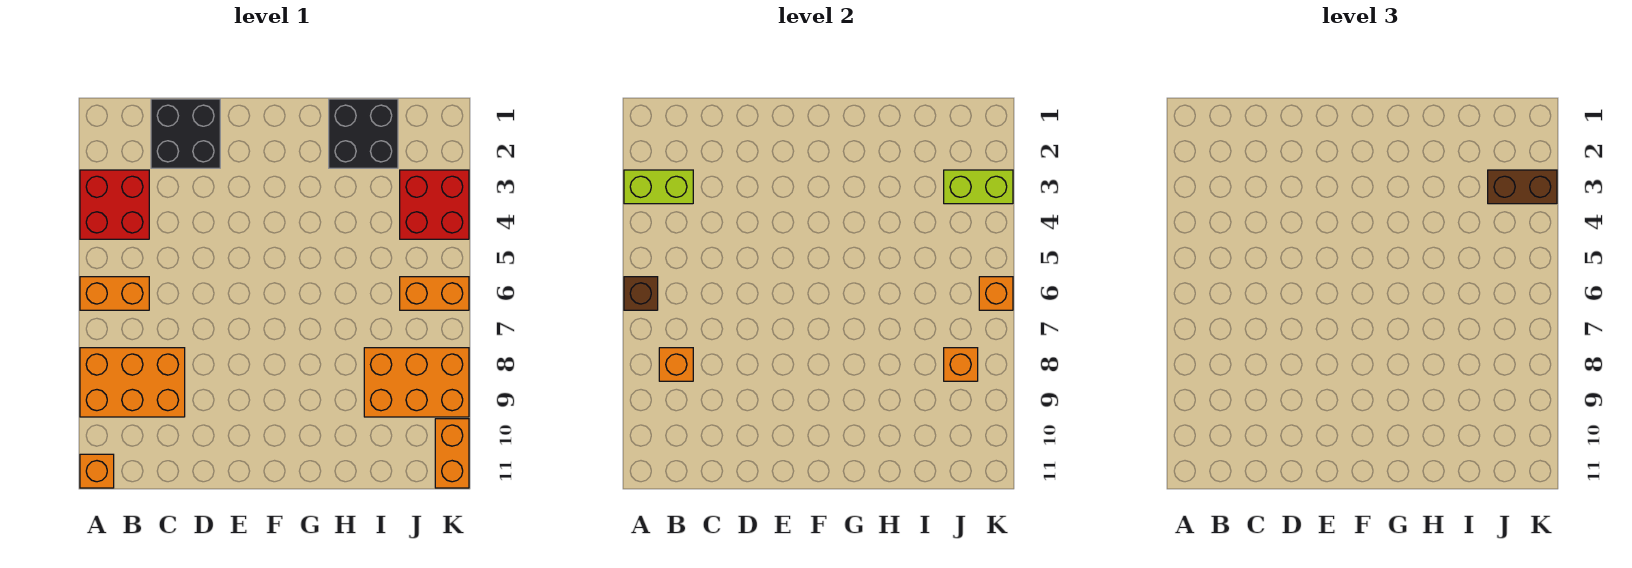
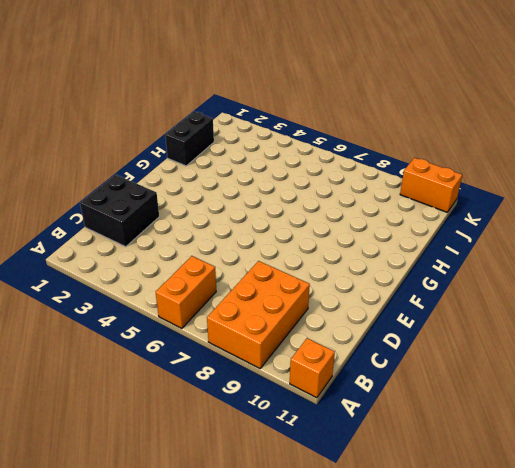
black brick H1:I1 level 1 -> black brick H1:I2 level 1
none -> red brick A3:B4 level 1
none -> orange brick I8:K9 level 1
none -> red brick J3:K4 level 1

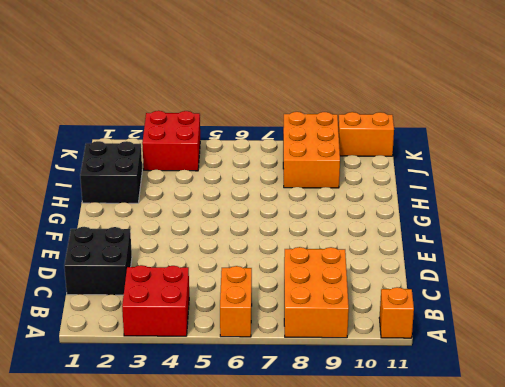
none -> orange brick J6:K6 level 1
none -> lime brick A3:B3 level 2
none -> brown brick A6 level 2

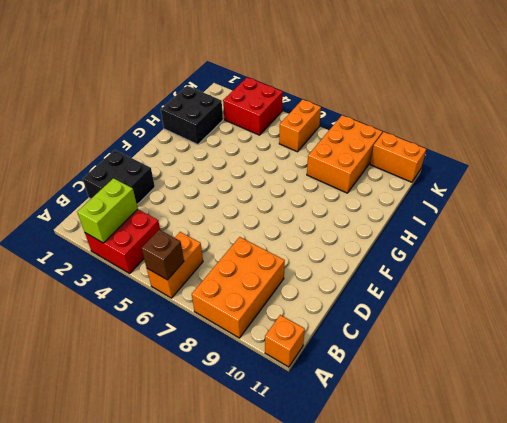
none -> orange brick B8 level 2
none -> lime brick J3:K3 level 2
none -> orange brick J8 level 2

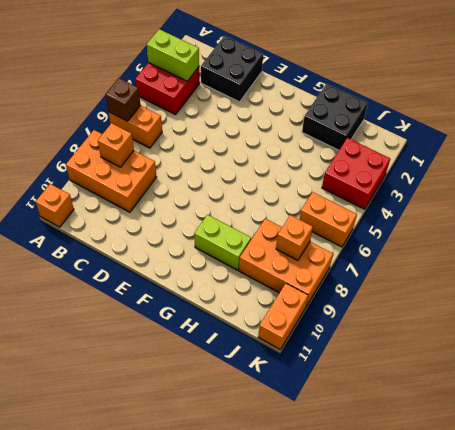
lime brick G9:H9 level 1 -> lime brick J3:K3 level 2
none -> orange brick K6 level 2
none -> brown brick J3:K3 level 3

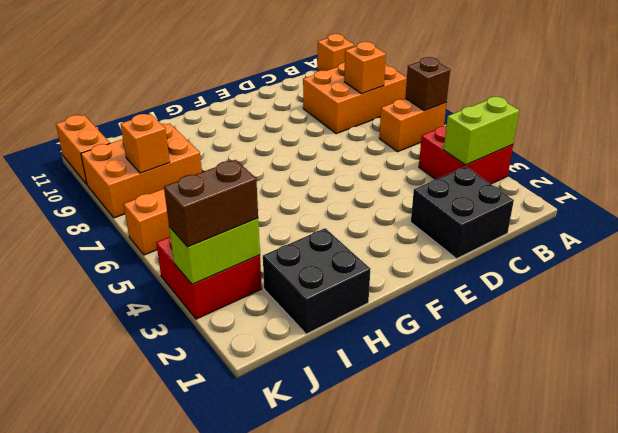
none -> orange brick K6 level 2

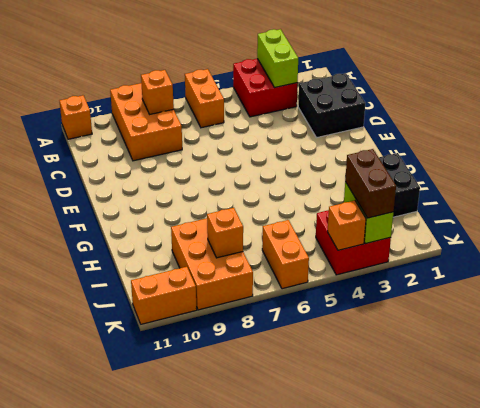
orange brick K4 level 2 -> orange brick K6 level 2
none -> brown brick A6 level 2

